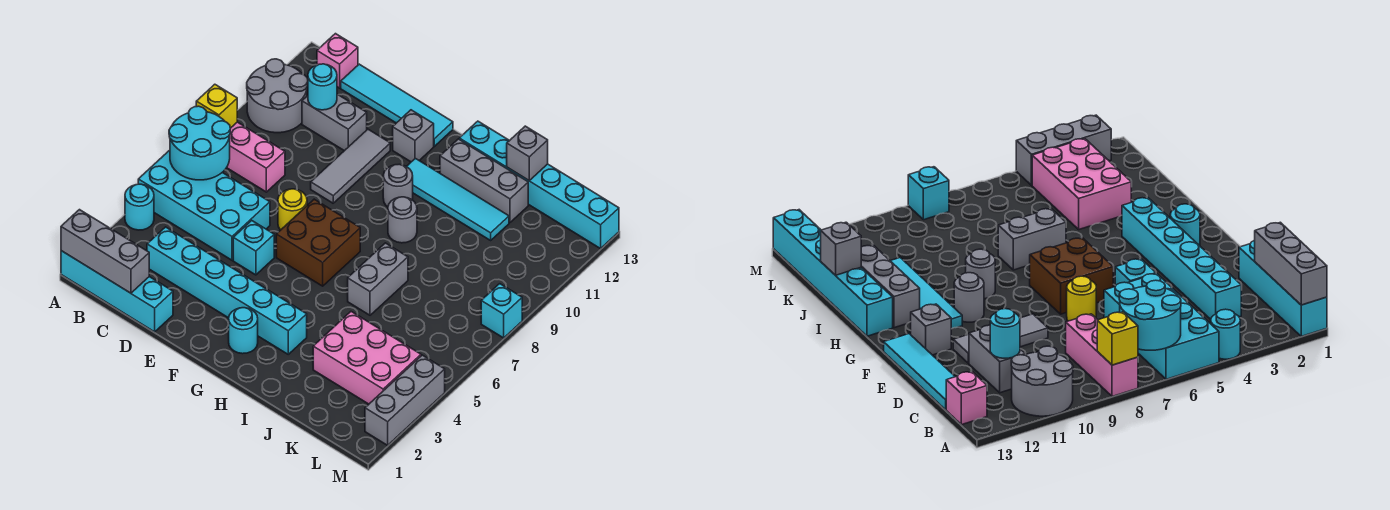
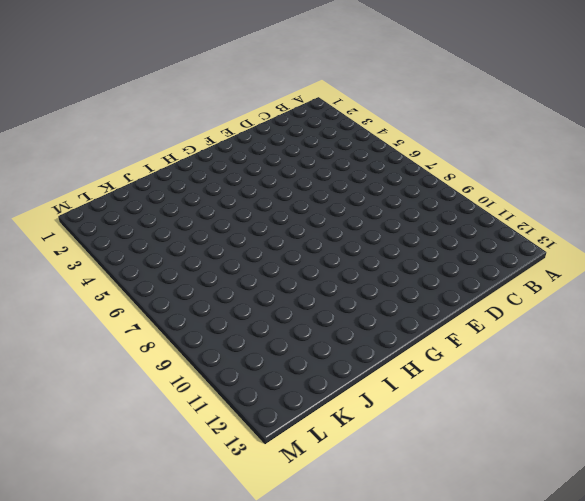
none -> cyan brick A1:D1 level 1
none -> cyan round brick A4 level 1
none -> cyan brick A5:D6 level 1

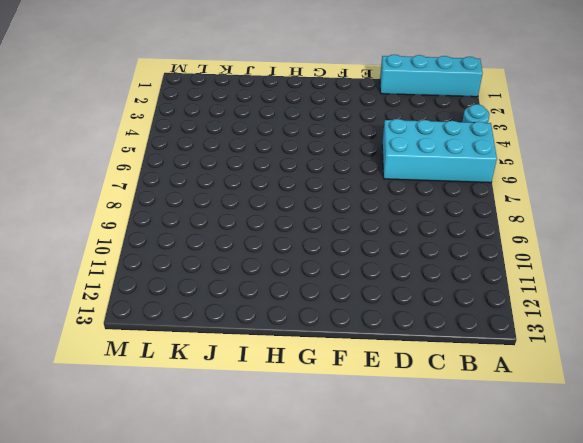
none -> pink brick A8:C8 level 1
none -> grey round brick A10:B11 level 1
none -> pink brick B13 level 1

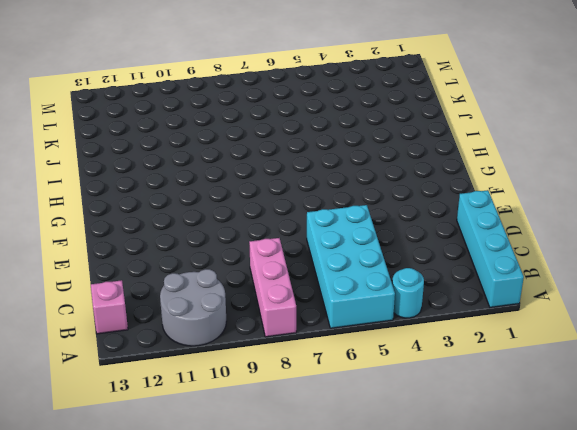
none -> cyan brick C3:H3 level 1
none -> grey brick C11:D11 level 1
none -> cyan tile C13:F13 level 1

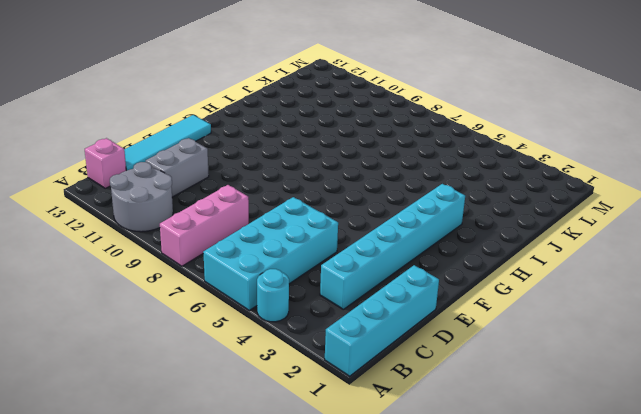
none -> cyan brick E5 level 1
none -> yellow round brick E7 level 1
none -> grey tile E9:E11 level 1

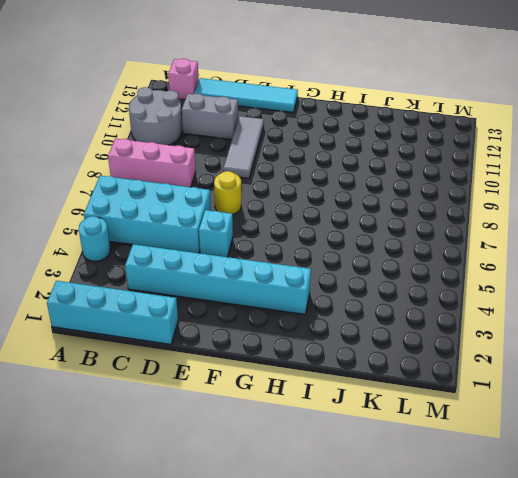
none -> brown brick F6:G7 level 1
none -> grey brick F12 level 1
none -> cyan round brick G2 level 1

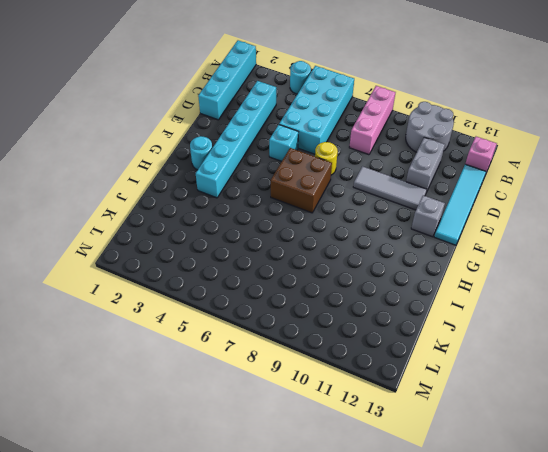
none -> grey round brick G10 level 1
none -> cyan tile G11:J11 level 1
none -> grey round brick H9 level 1

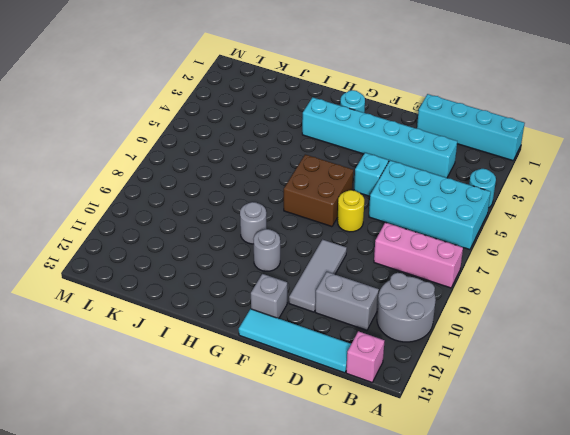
none -> cyan tile G11:J11 level 1
none -> grey brick H12:J12 level 1
none -> cyan brick H13:M13 level 1

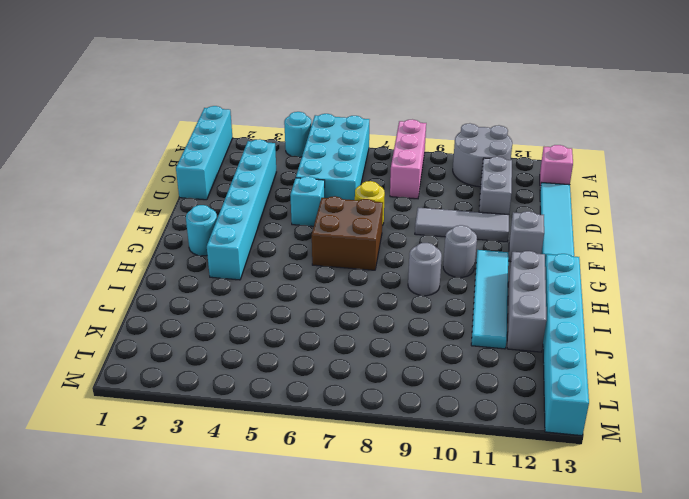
none -> grey brick I6:I7 level 1
none -> pink brick J3:L4 level 1
none -> grey brick M2:M4 level 1

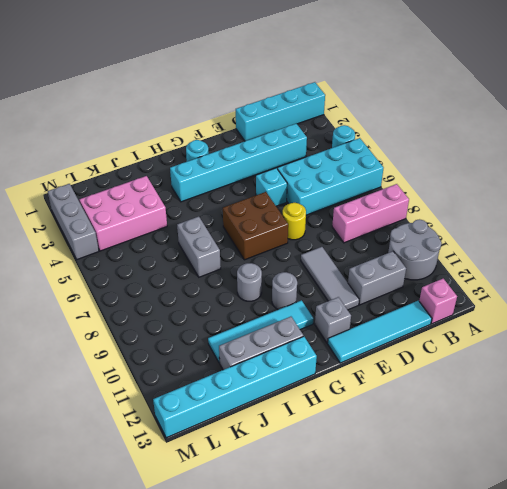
none -> cyan brick M8 level 1
none -> grey brick A1:C1 level 2
none -> cyan round brick A6:B7 level 2

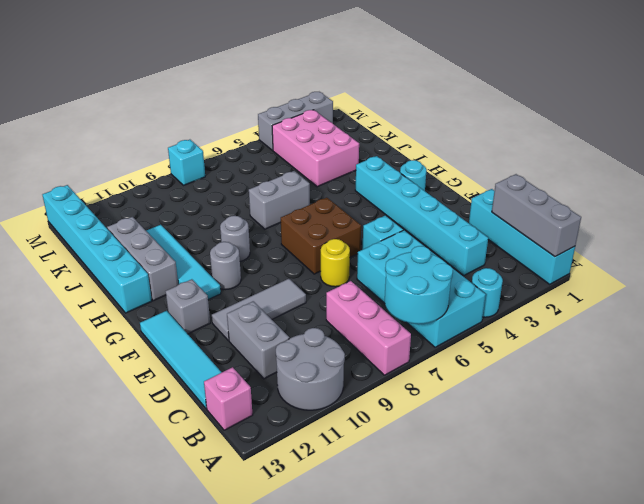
none -> yellow brick A8 level 2
none -> cyan round brick C11 level 2
none -> grey brick J13 level 2

